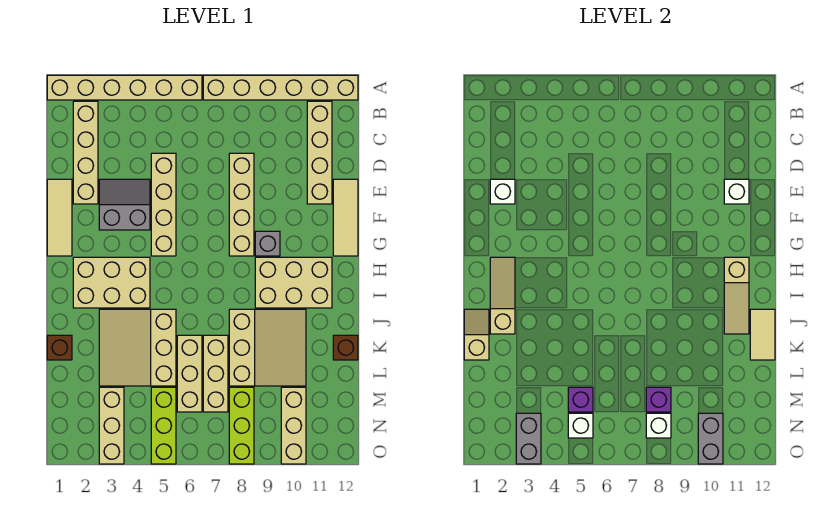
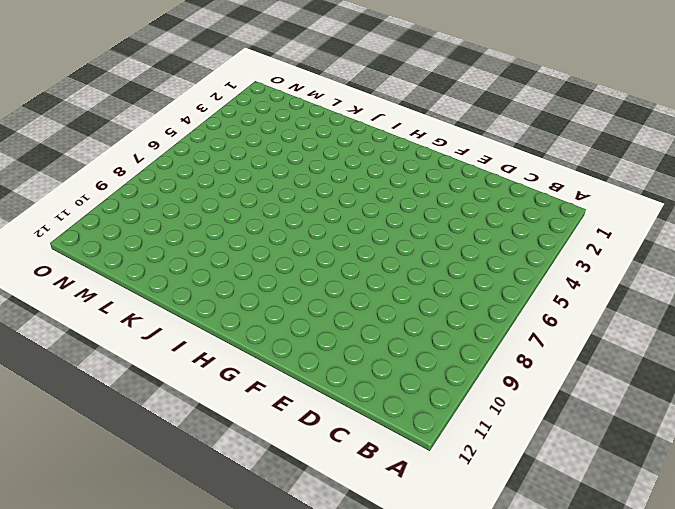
none -> tan brick A1:A6 level 1
none -> tan brick A7:A12 level 1
none -> tan brick B2:E2 level 1
none -> tan brick B11:E11 level 1

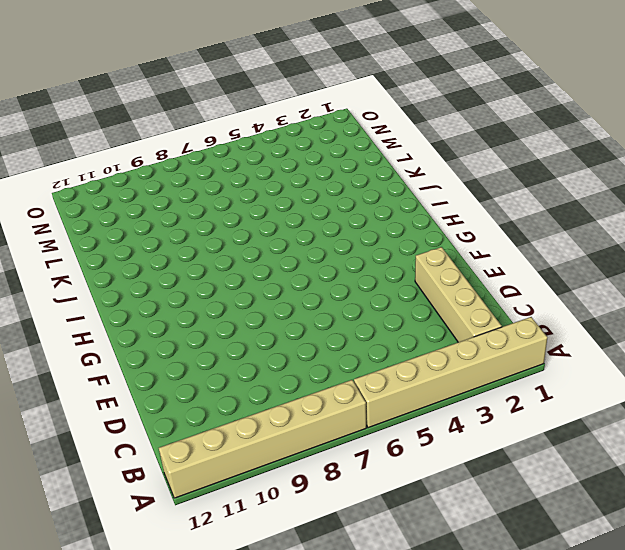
none -> tan brick B11:E11 level 1
none -> tan brick D5:G5 level 1
none -> tan brick D8:G8 level 1
none -> tan tile E1:G1 level 1

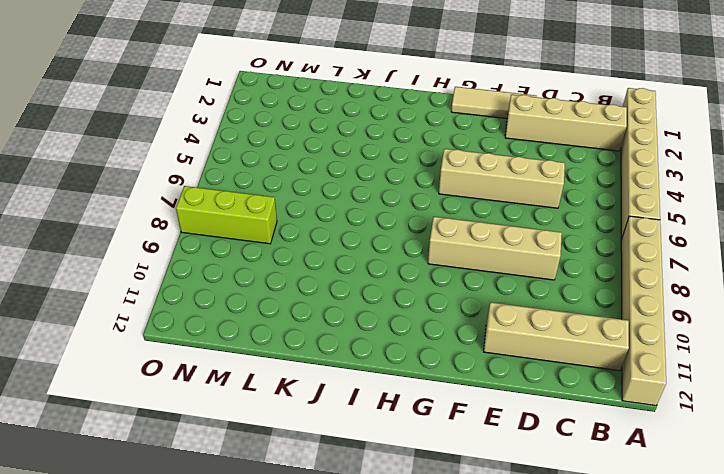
none -> grey slope E3:F4 level 1 top F
none -> tan tile E12:G12 level 1
none -> grey brick G9 level 1
none -> tan brick H2:I4 level 1

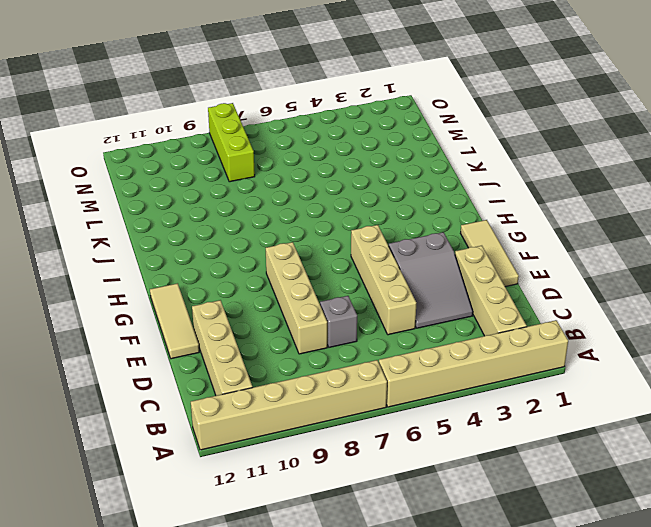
grey slope D3:F4 level 1 top F -> grey slope E3:F4 level 1 top F
grey brick D7 level 1 -> grey brick G9 level 1
none -> tan brick H2:I4 level 1
none -> tan brick H9:I11 level 1
none -> tan slope J3:L5 level 1 top 5
none -> tan slope J8:L10 level 1 top 8

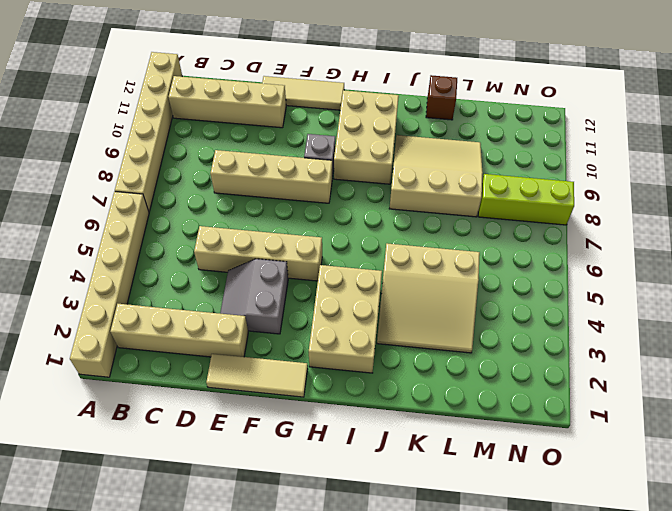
none -> brown brick K1 level 1
none -> tan brick K6:M6 level 1
none -> tan brick K7:M7 level 1
none -> tan brick M3:O3 level 1

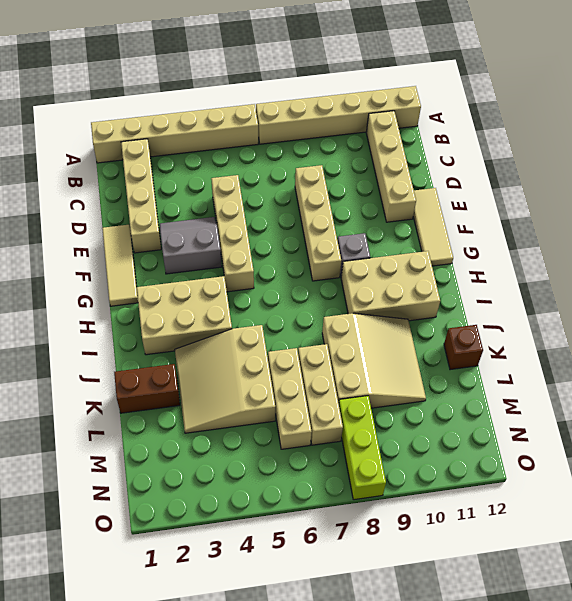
brown brick K1:K2 level 1 -> brown brick K1 level 1
none -> tan brick M3:O3 level 1
none -> lime brick M5:O5 level 1
none -> tan brick M10:O10 level 1
none -> white brick E2 level 2

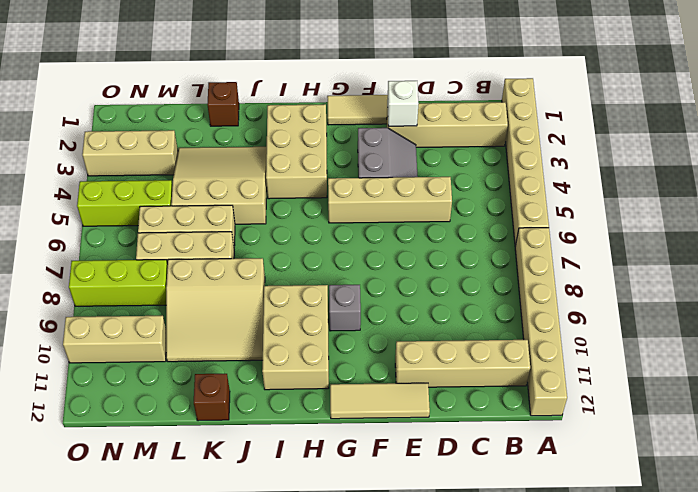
none -> tan brick D8:G8 level 1
none -> white brick E11 level 2
none -> tan slope H2:J2 level 2 top J
none -> tan slope H11:J11 level 2 top H

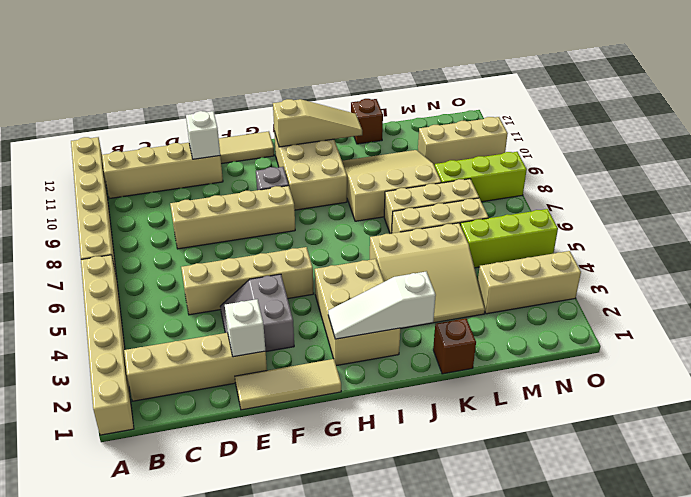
white slope H2:J2 level 2 top J -> tan slope H2:J2 level 2 top J
none -> tan slope J1:K1 level 2 top K
none -> tan tile J12:K12 level 2
none -> purple brick M5 level 2
none -> purple brick M8 level 2

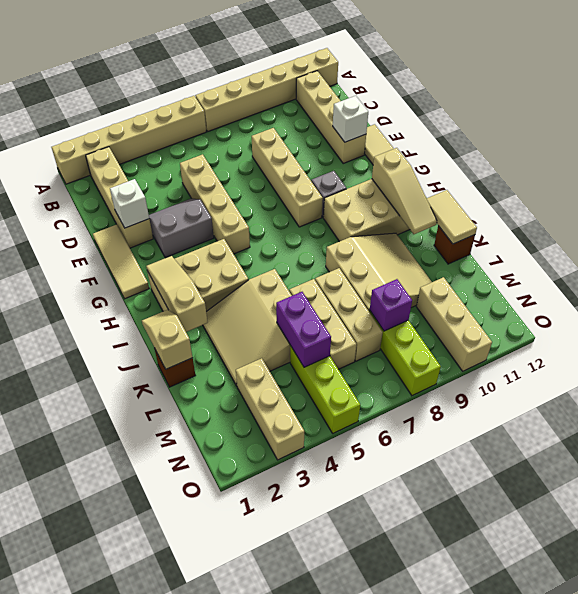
purple brick L5:M5 level 2 -> purple brick M5 level 2
none -> grey brick N3:O3 level 2
none -> white brick N5 level 2
none -> white brick N8 level 2
none -> grey brick N10:O10 level 2

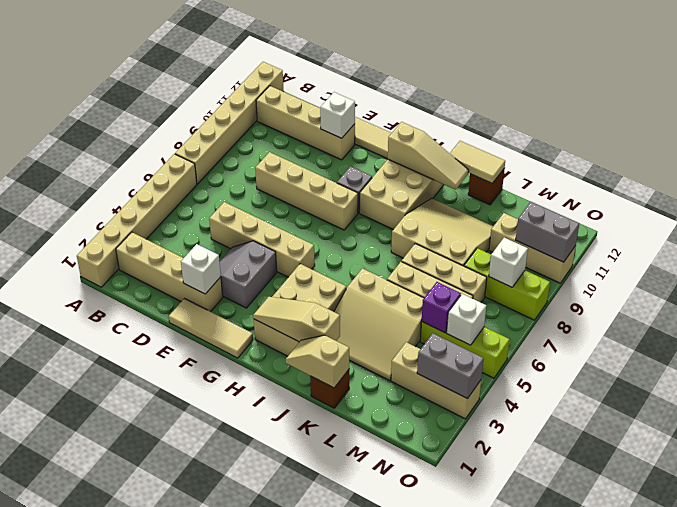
none -> purple brick M8 level 2

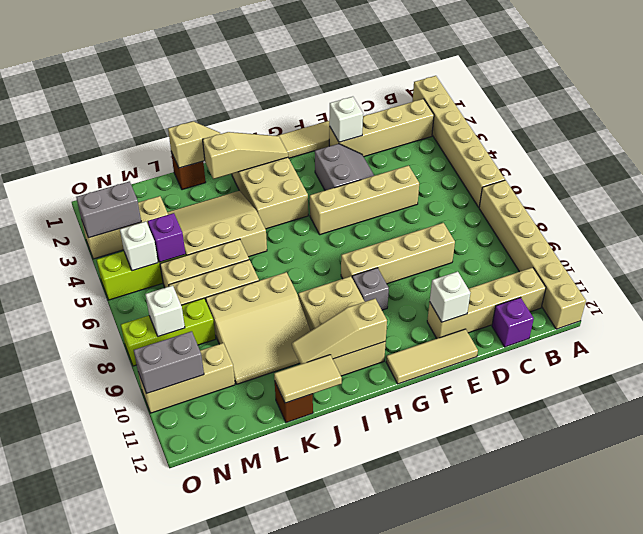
purple brick C12 level 1 -> purple brick M8 level 2

